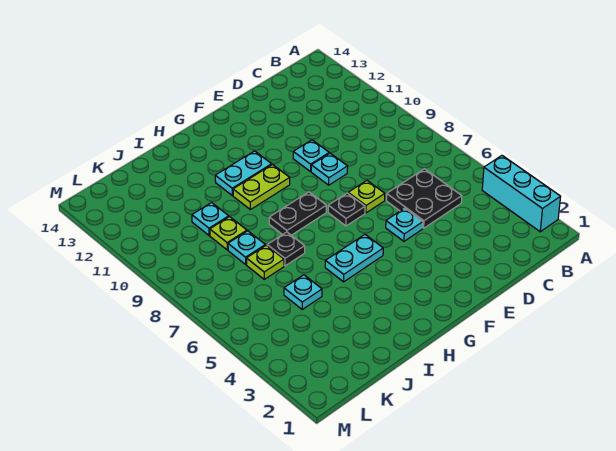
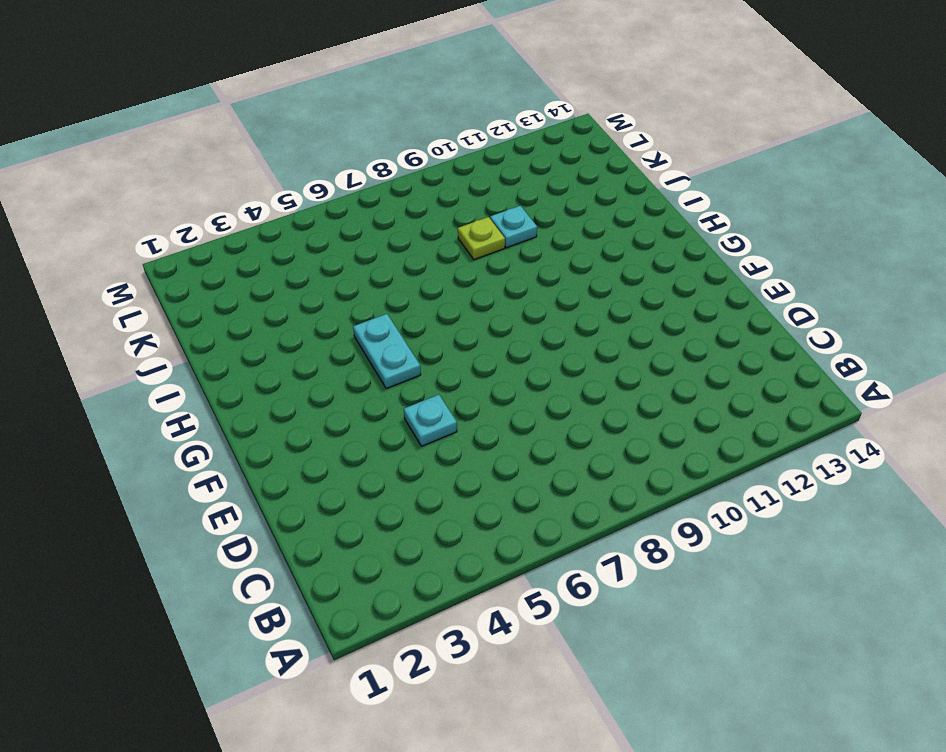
none -> cyan brick A2:A4 level 1
none -> black plate C5:D6 level 1
none -> lime plate E7 level 1

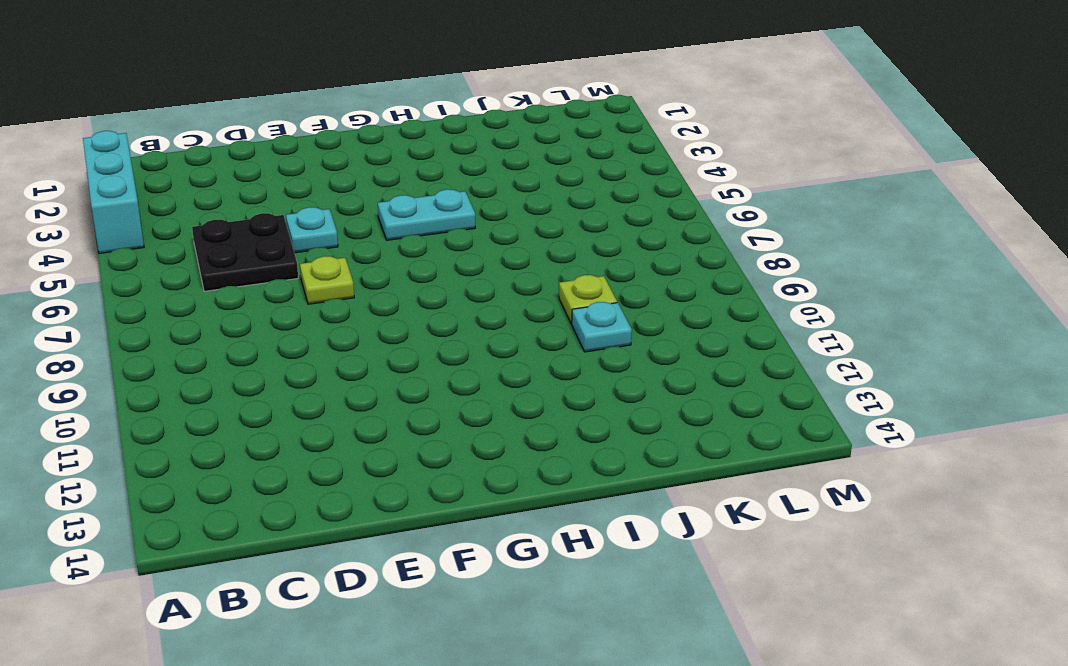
none -> cyan plate E9 level 1
none -> cyan plate E10 level 1
none -> black plate F7 level 1

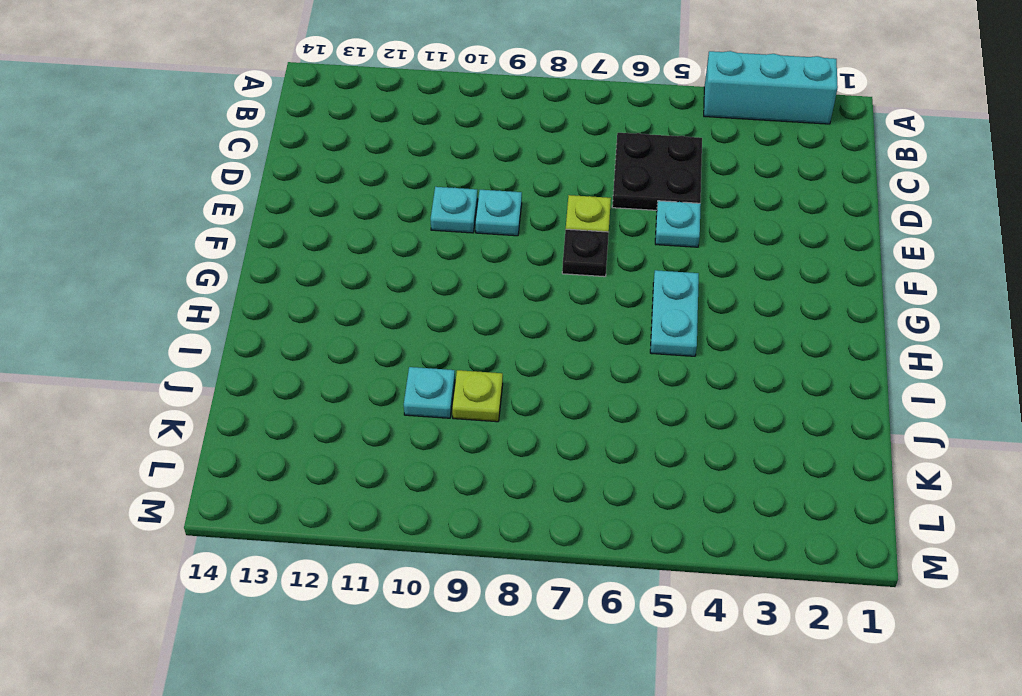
none -> black plate G8:H8 level 1
none -> lime plate G10:H10 level 1
none -> cyan plate G11:H11 level 1

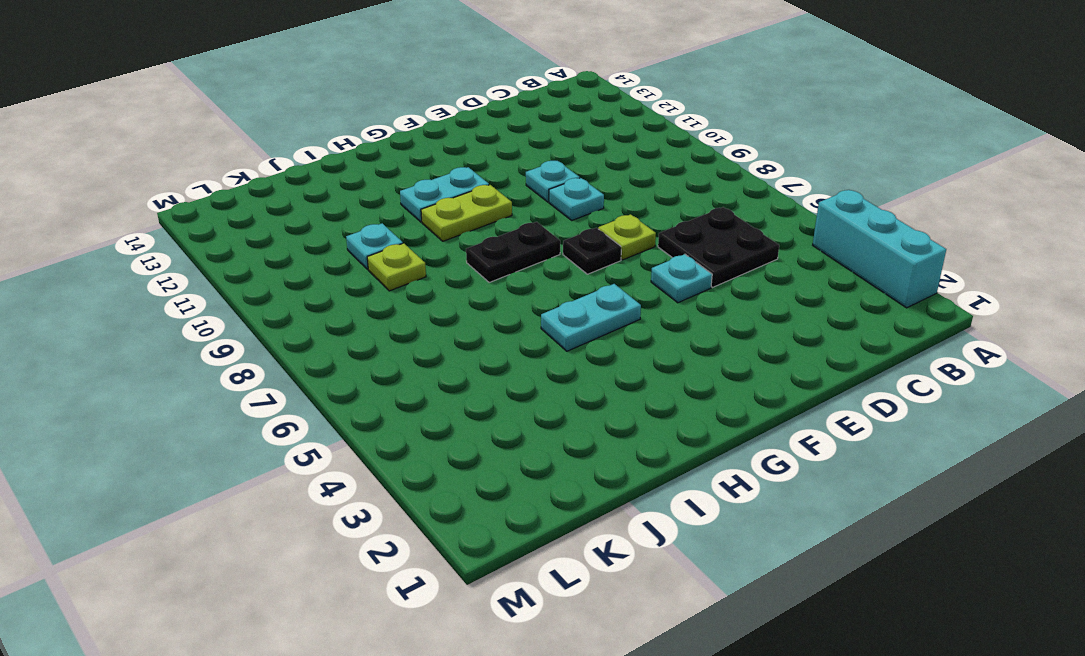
none -> black plate I7 level 1
none -> cyan plate J5 level 1
none -> lime plate J7 level 1

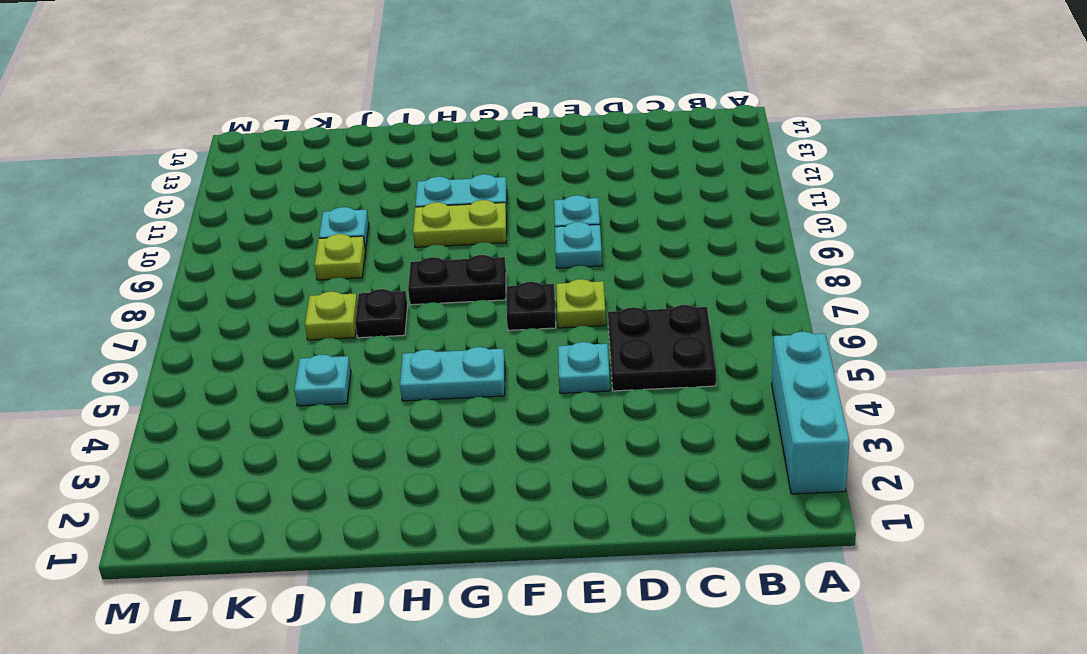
none -> cyan plate J8 level 1

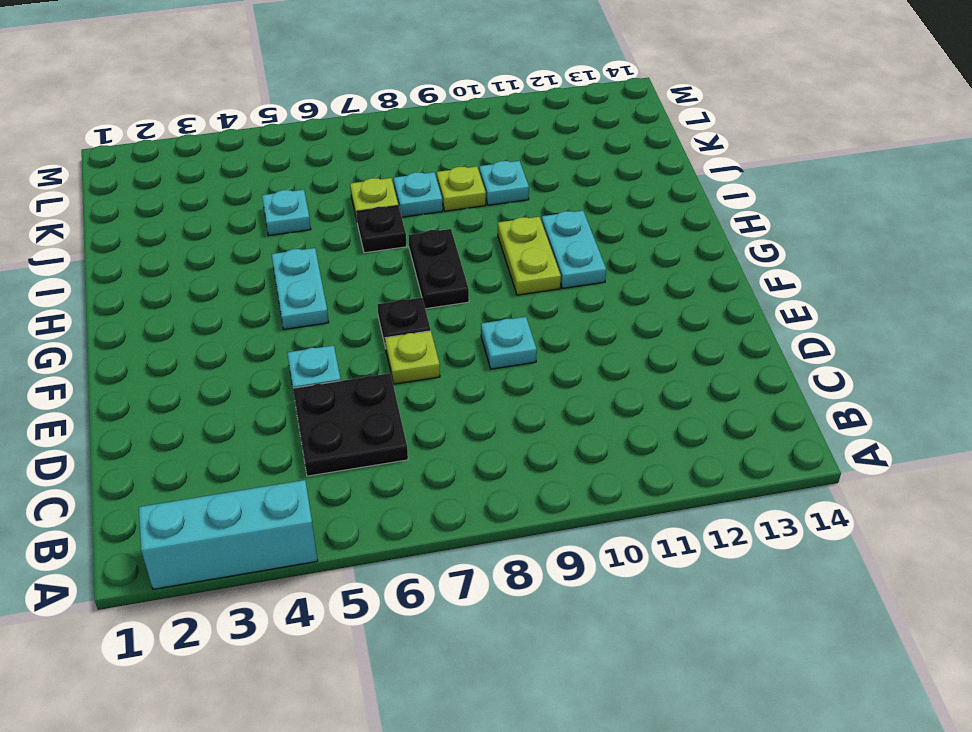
none -> cyan plate E10 level 1

